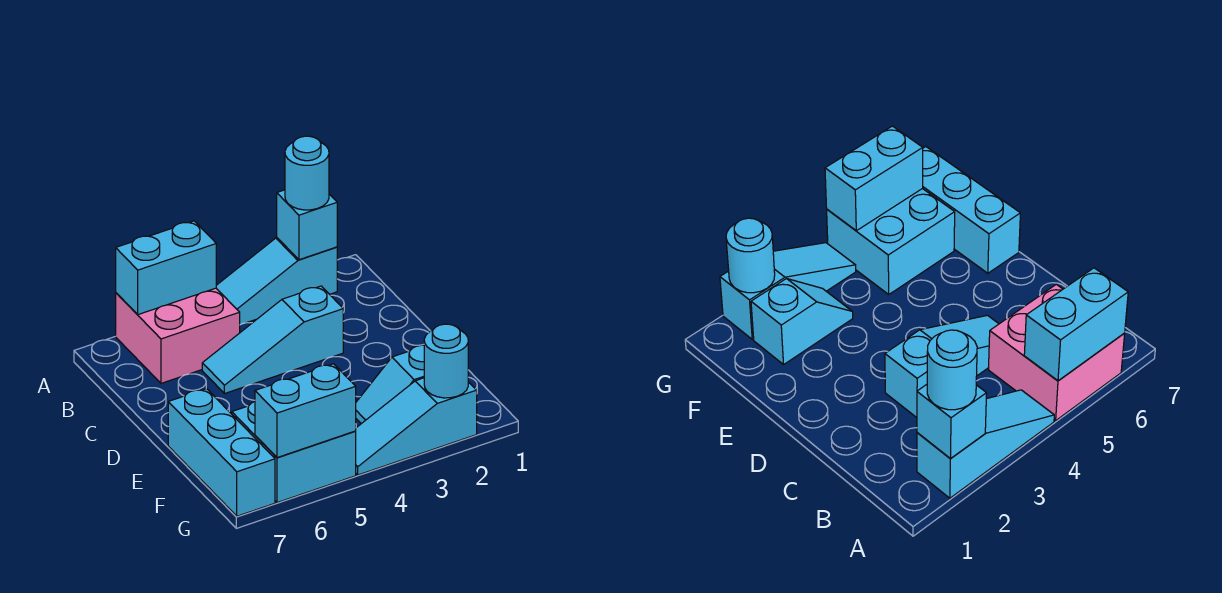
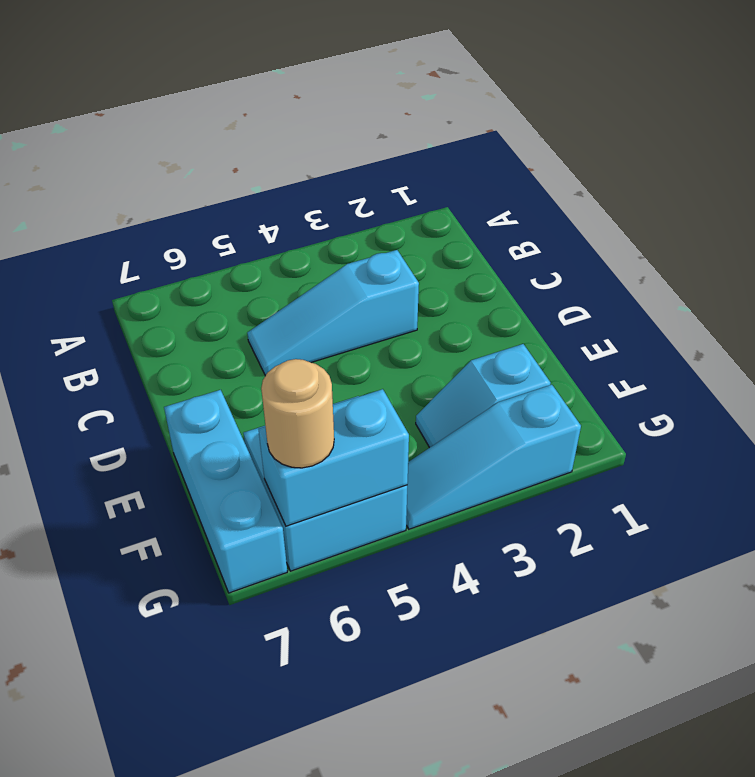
tan round brick G6 level 3 -> none
none -> cyan slope A2:A4 level 1 top 2
none -> pink brick A5:B6 level 1
none -> cyan brick A2 level 2

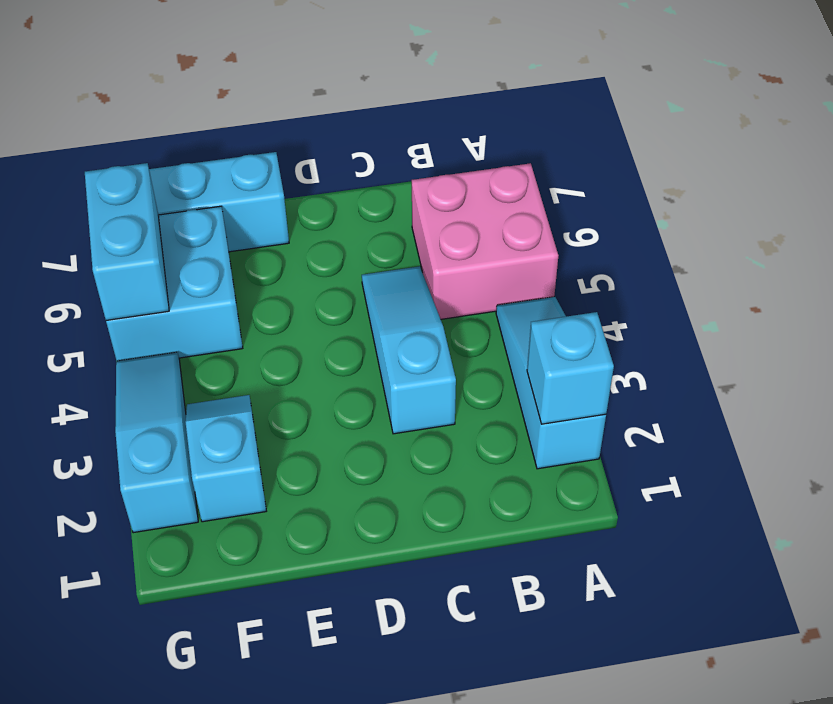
none -> cyan brick A5:A6 level 2
none -> cyan round brick G2 level 2
none -> cyan round brick A2 level 3

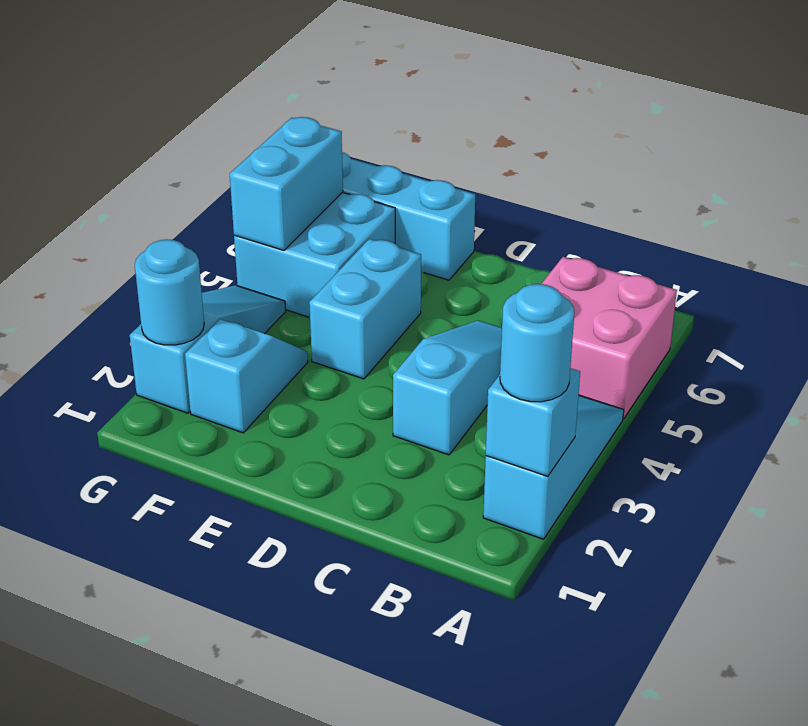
cyan brick E4:E5 level 1 -> cyan brick A5:A6 level 2

